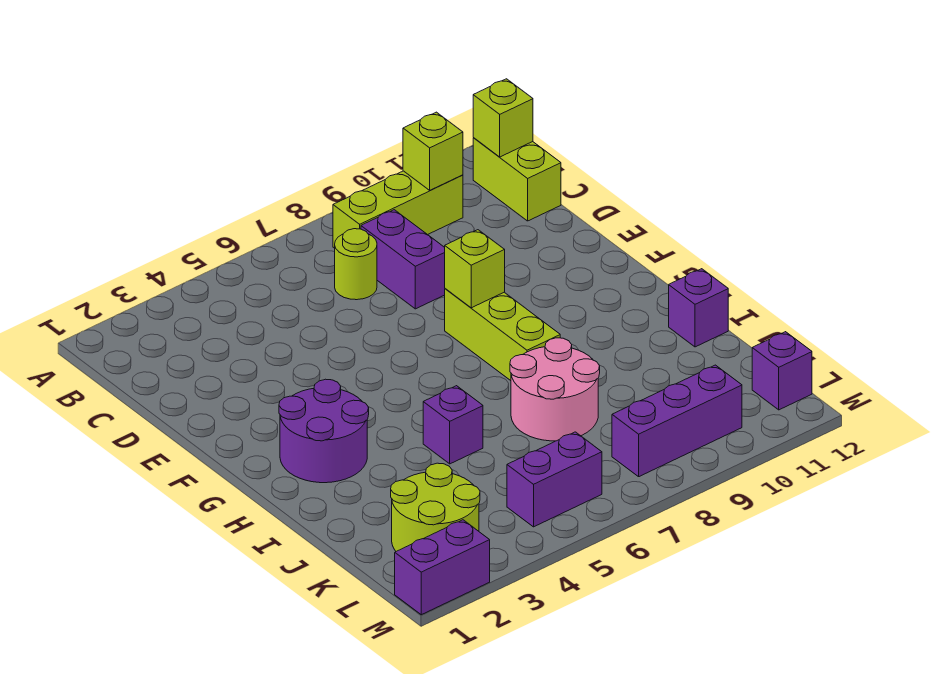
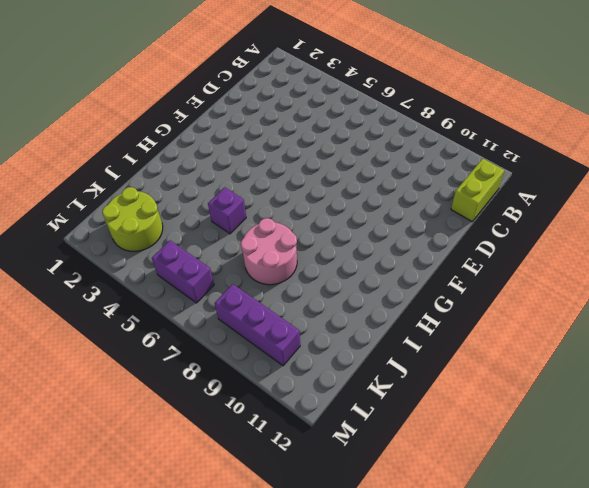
none -> lime brick B8:B10 level 1
none -> lime round brick C7 level 1
none -> purple brick C8:D8 level 1

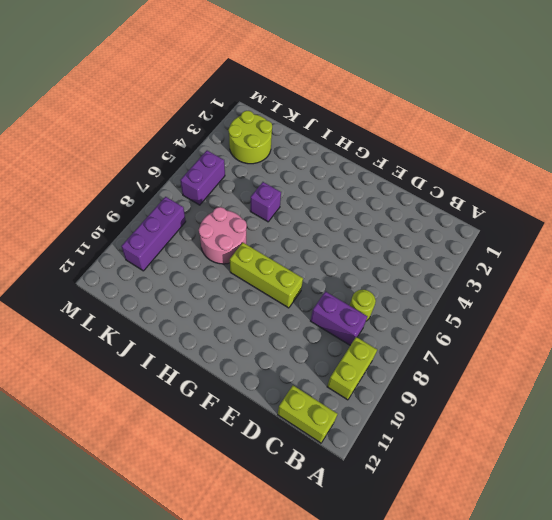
lime brick B9:B10 level 1 -> lime brick B8:B10 level 1
none -> purple round brick G2:H3 level 1
none -> purple brick I12 level 1
none -> purple brick L12 level 1

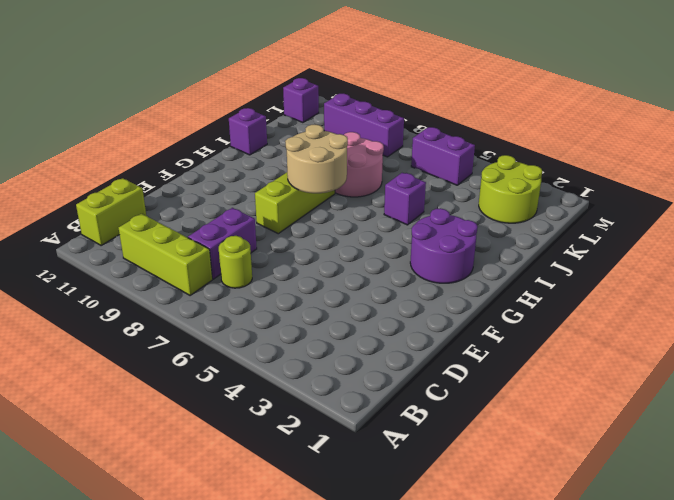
tan round brick G7:H8 level 2 -> none
none -> purple brick M1:M2 level 1
none -> lime brick B10 level 2
none -> lime brick B12 level 2

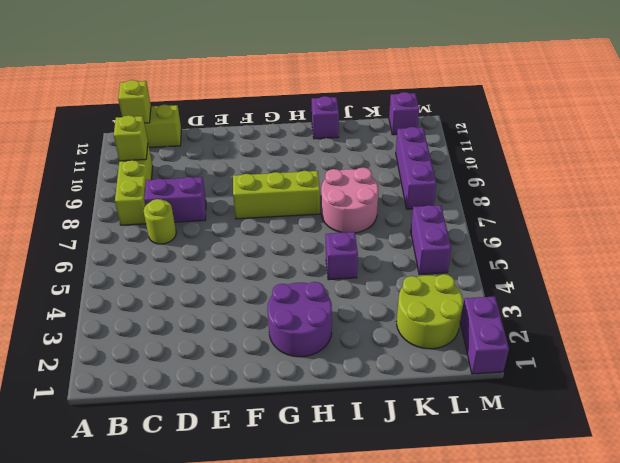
none -> lime brick F8 level 2

